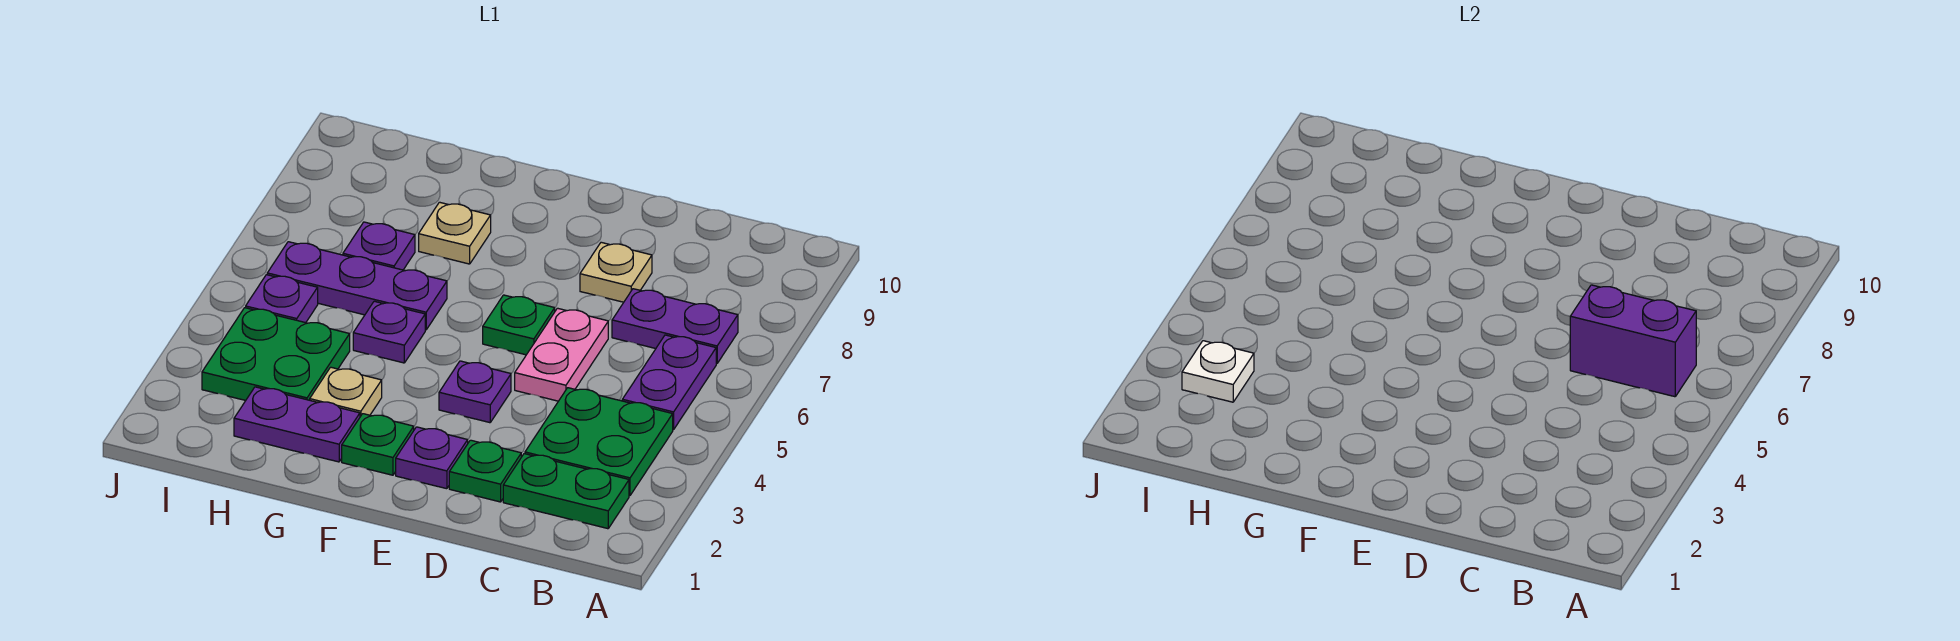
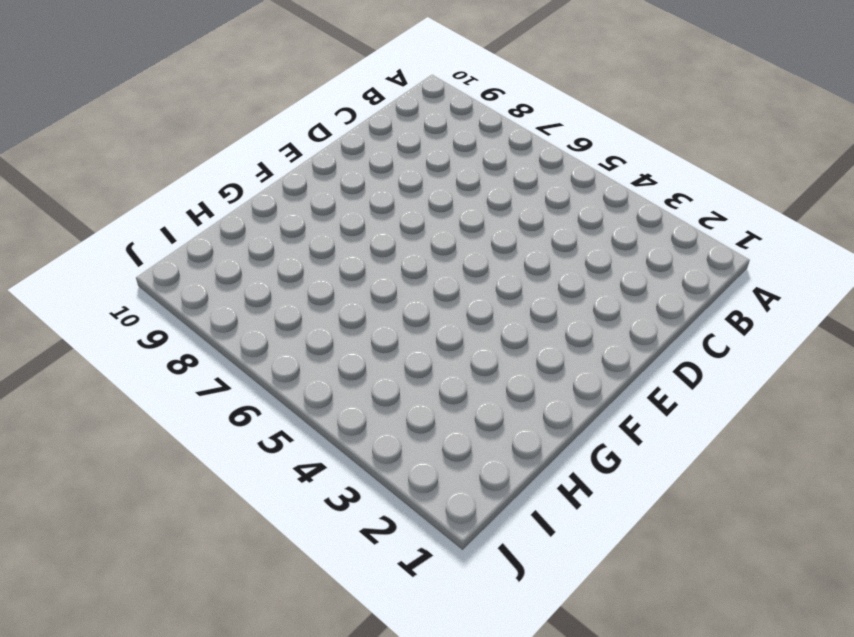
none -> green plate B2:C2 level 1
none -> green plate B3:C4 level 1
none -> purple plate B5:B6 level 1

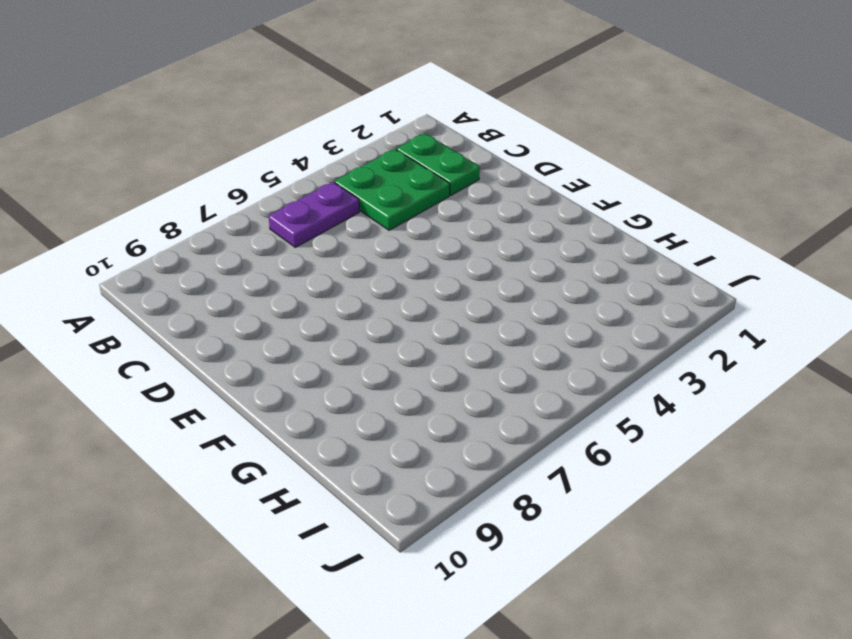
none -> purple plate B7:C7 level 1
none -> green plate D2 level 1
none -> pink plate D5:D6 level 1

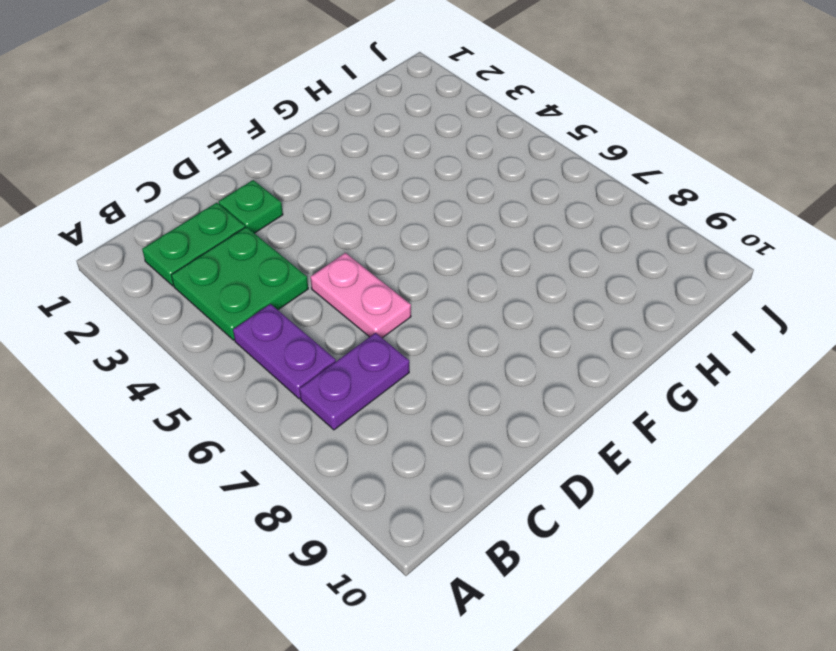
none -> tan plate D8 level 1
none -> purple plate E2 level 1
none -> purple plate E4 level 1

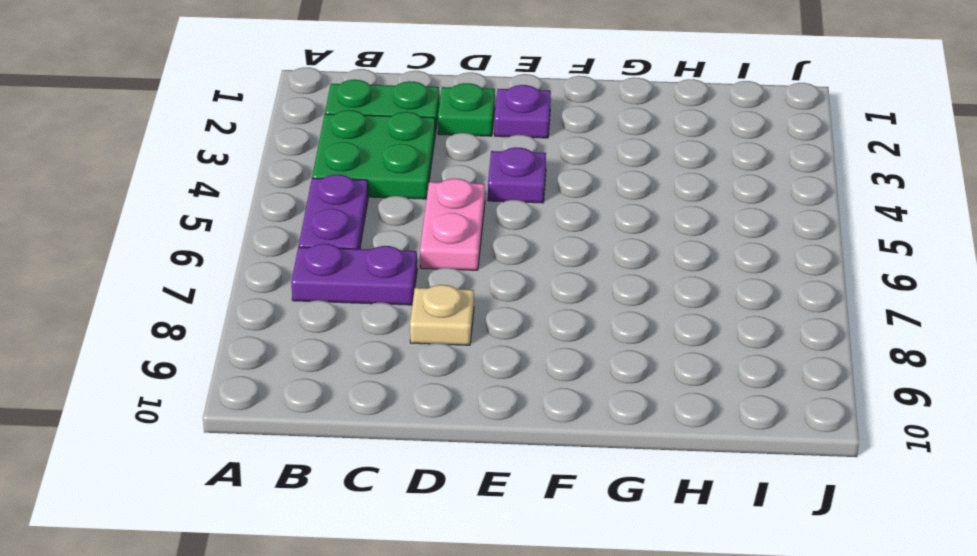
none -> green plate E6 level 1
none -> green plate F2 level 1
none -> purple plate G2:H2 level 1

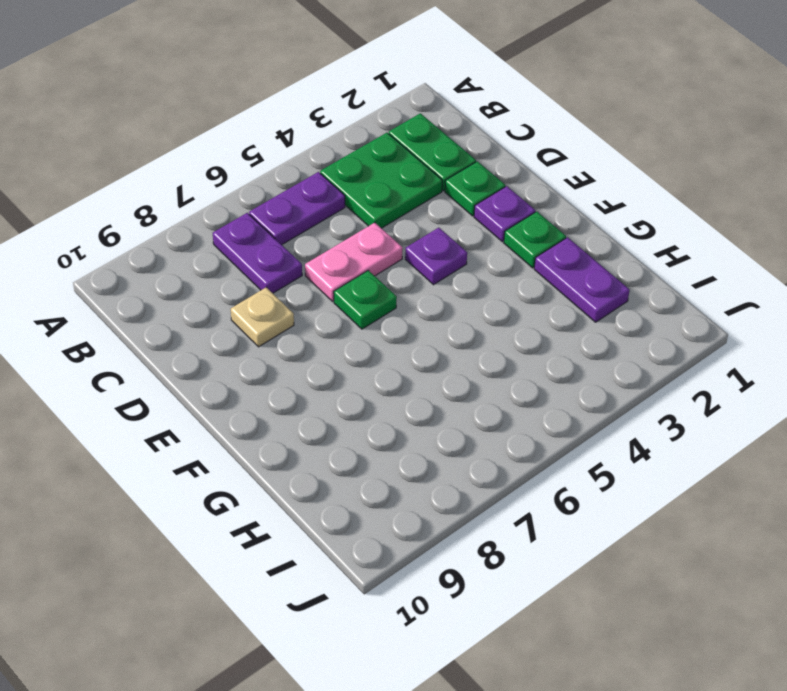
none -> tan plate G3 level 1
none -> purple plate G5 level 1
none -> purple plate G6:I6 level 1

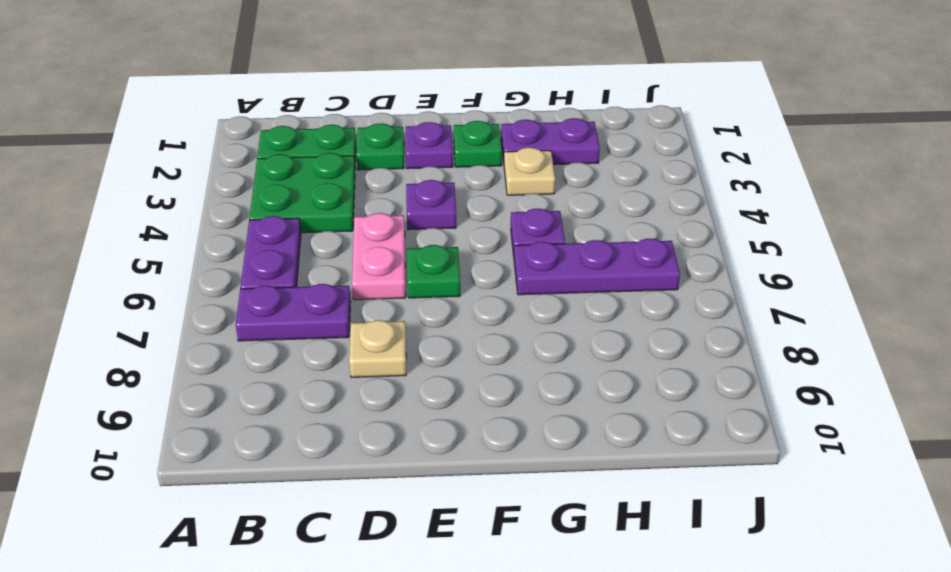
none -> tan plate G8 level 1
none -> green plate H3:I4 level 1
none -> purple plate H7 level 1

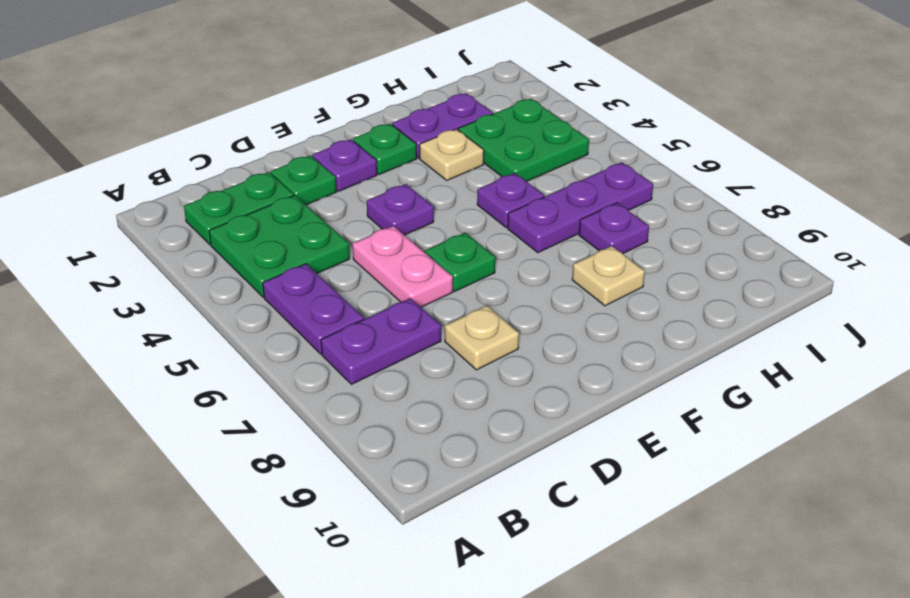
none -> purple plate I5 level 1
none -> purple brick B6:C6 level 2
none -> white plate I3 level 2

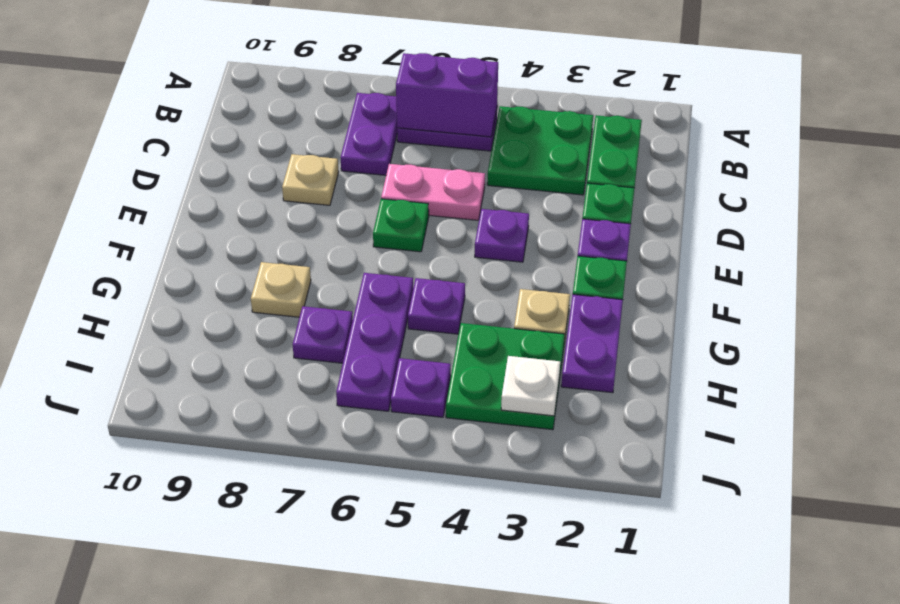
purple brick B5:B6 level 2 -> purple brick B6:C6 level 2

